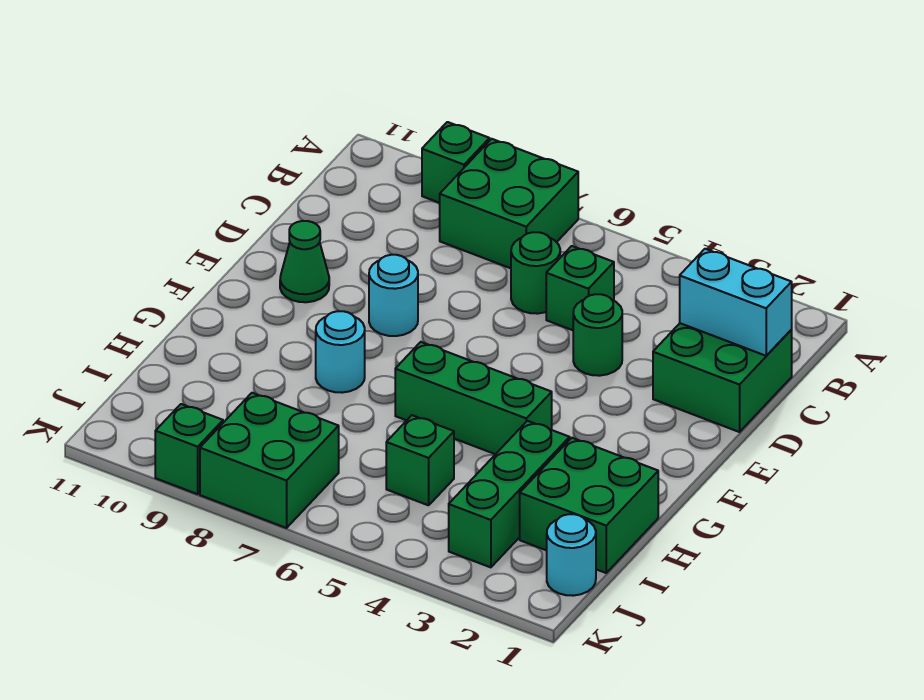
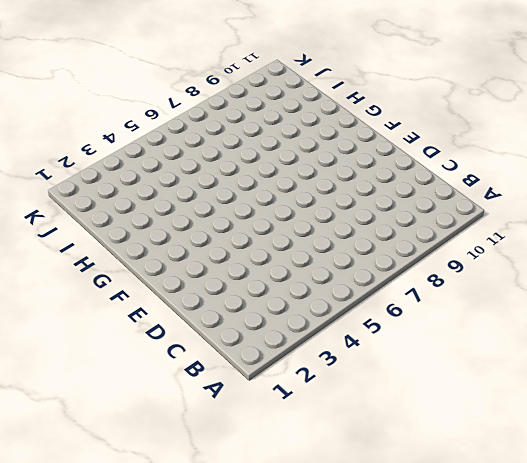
none -> green brick A7:B8 level 1
none -> green brick A9 level 1
none -> green brick C1:D2 level 1

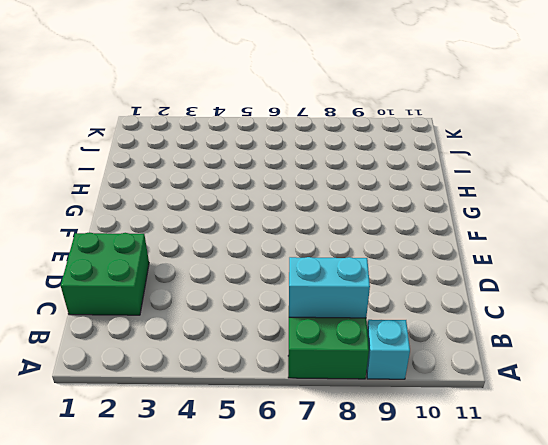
cyan brick A9 level 1 -> green brick A9 level 1
cyan brick B7:B8 level 2 -> cyan brick C1:C2 level 2
none -> green brick C5 level 1
none -> green round brick C6 level 1
none -> green round brick D4 level 1

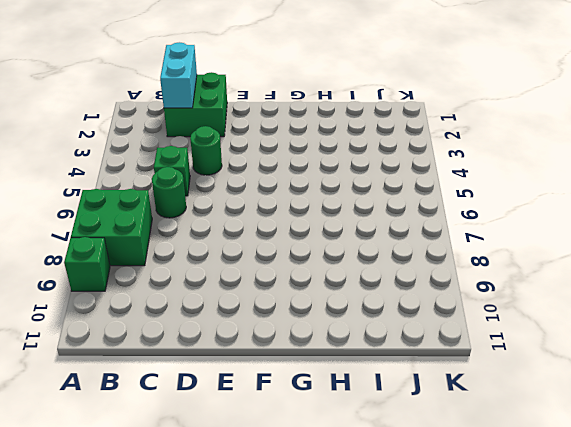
none -> cyan round brick E8 level 1
none -> green cone E10 level 1
none -> green brick G4:G6 level 1

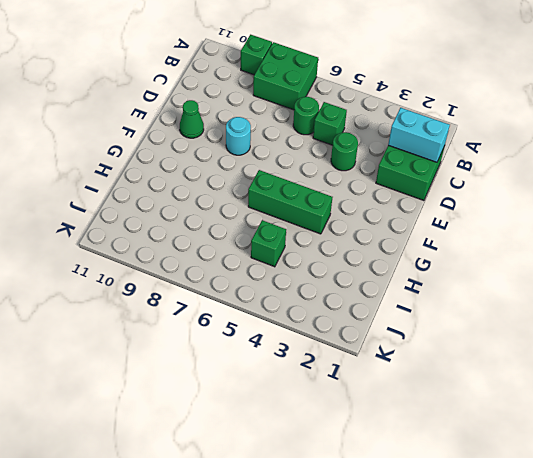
none -> cyan round brick G8 level 1
none -> green brick H1:I2 level 1
none -> green brick H3:J3 level 1

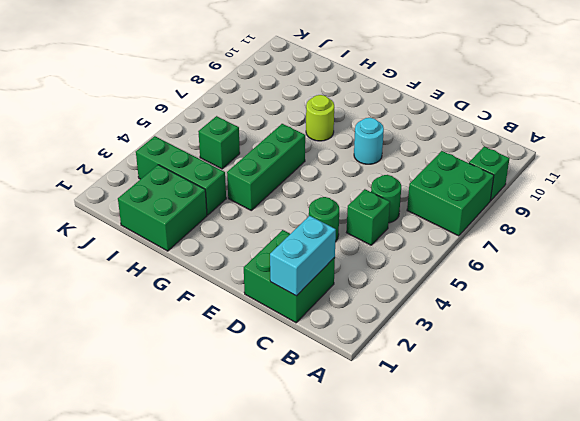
lime round brick G8 level 1 -> cyan round brick G8 level 1
none -> green cone E10 level 1
none -> cyan round brick J1 level 1
none -> green brick J7:K8 level 1

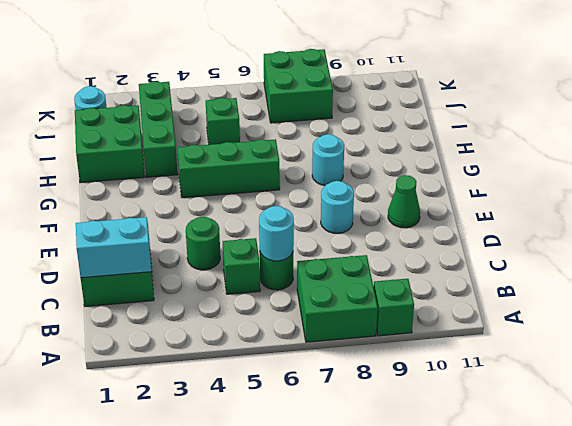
cyan round brick C6 level 2 -> none
none -> green brick K9 level 1

